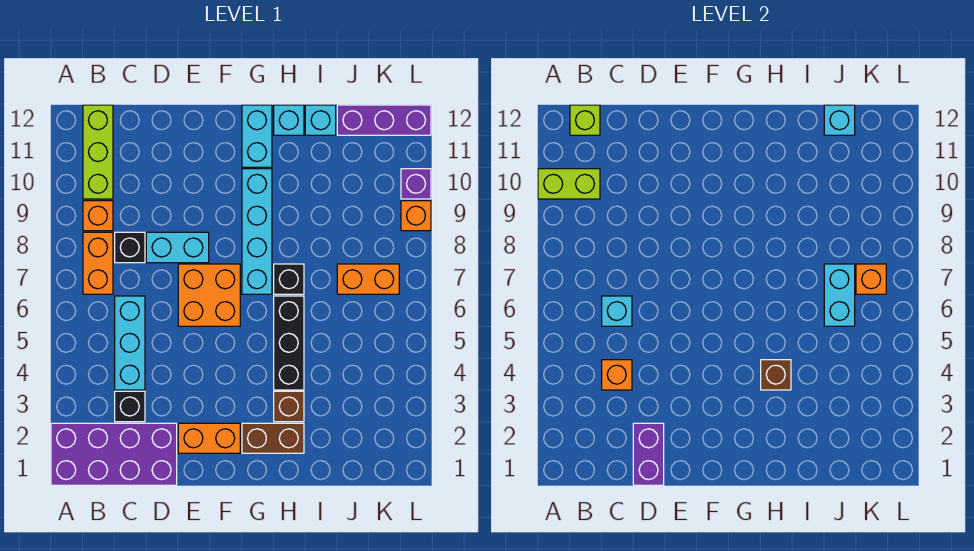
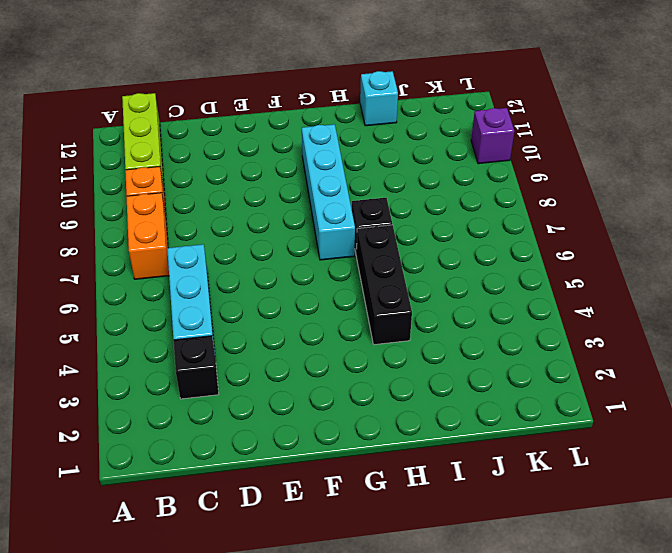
none -> purple brick A1:D2 level 1
none -> black brick C8 level 1
none -> cyan brick D8:E8 level 1
none -> orange brick E2:F2 level 1

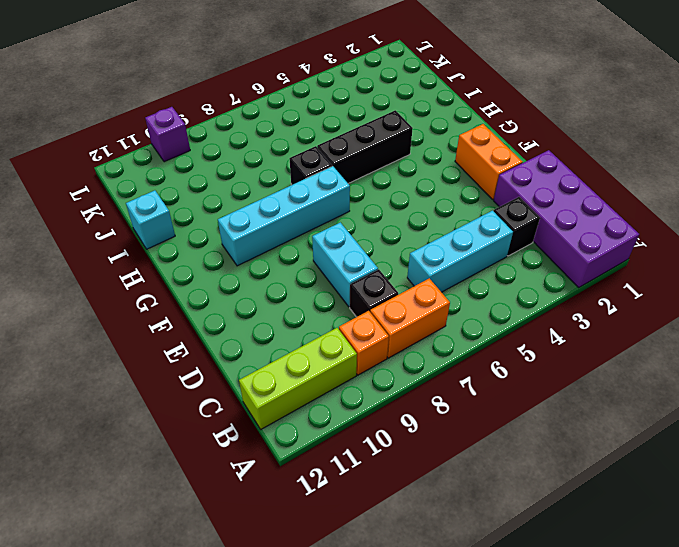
none -> orange brick E6:F7 level 1
none -> brown brick G2:H2 level 1
none -> cyan brick G11:G12 level 1
none -> brown brick H3 level 1

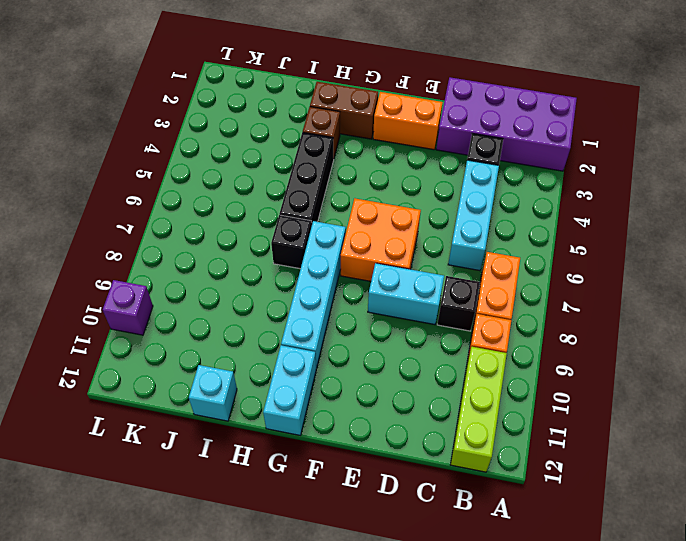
none -> cyan brick H12 level 1
none -> orange brick J7:K7 level 1
none -> purple brick J12:L12 level 1
none -> orange brick L9 level 1

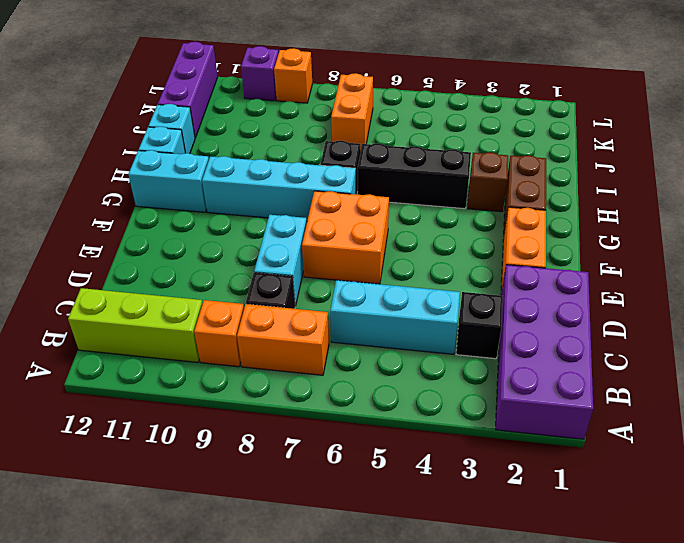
none -> lime brick A10:B10 level 2
none -> lime brick B12 level 2
none -> orange brick C4 level 2
none -> cyan brick C6 level 2

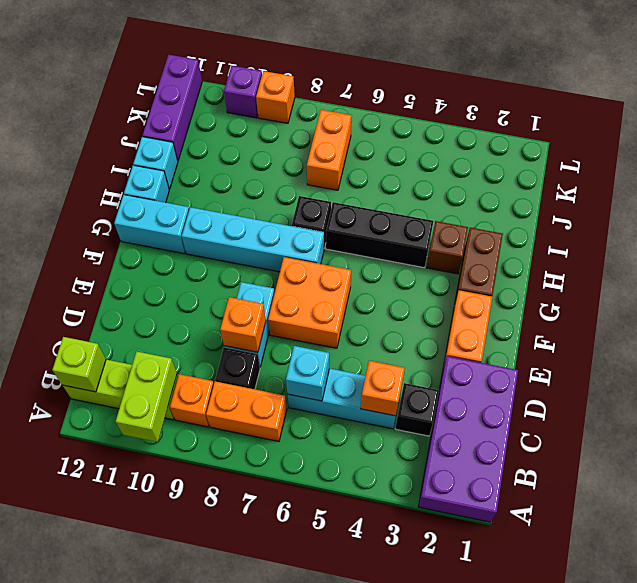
orange brick D8 level 2 -> orange brick K7 level 2
none -> purple brick D1:D2 level 2
none -> brown brick H4 level 2
none -> cyan brick J6:J7 level 2
none -> cyan brick J12 level 2

